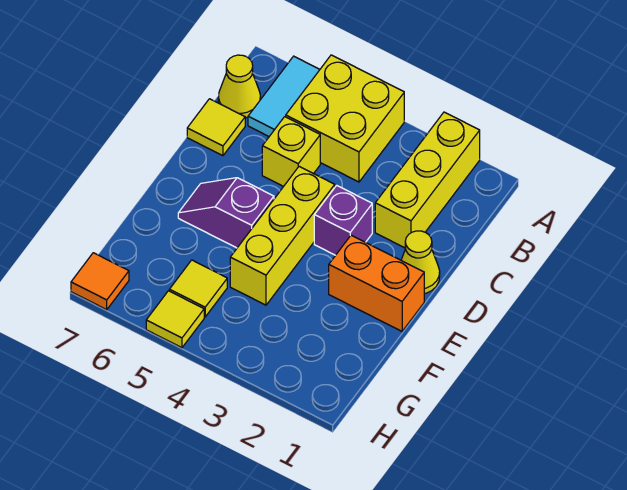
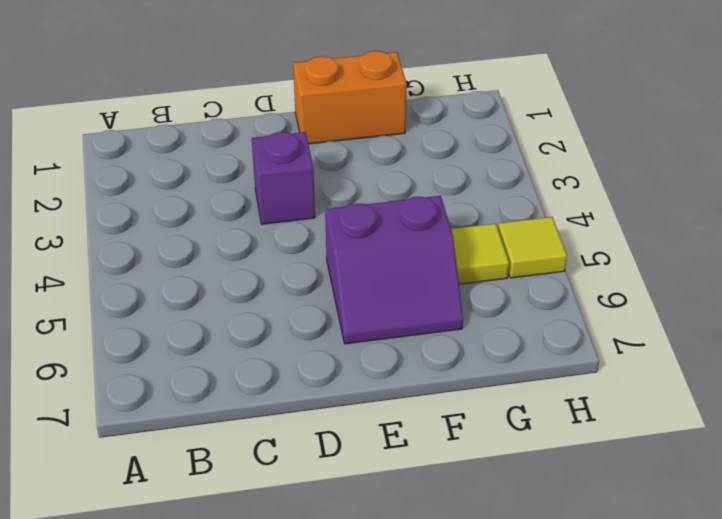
orange brick E1:F1 level 1 -> orange brick E1:E2 level 1
purple slope E5:F6 level 1 top 5 -> purple slope E5:E6 level 1 top 5
none -> yellow brick A2:C2 level 1
none -> yellow brick A4:B5 level 1
none -> cyan tile A6:B6 level 1

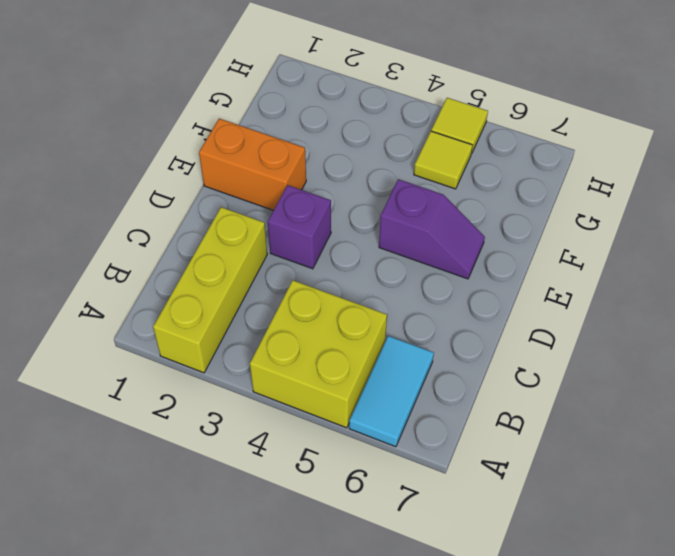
none -> yellow cone B7 level 1
none -> yellow brick C5 level 1
none -> yellow tile C7 level 1

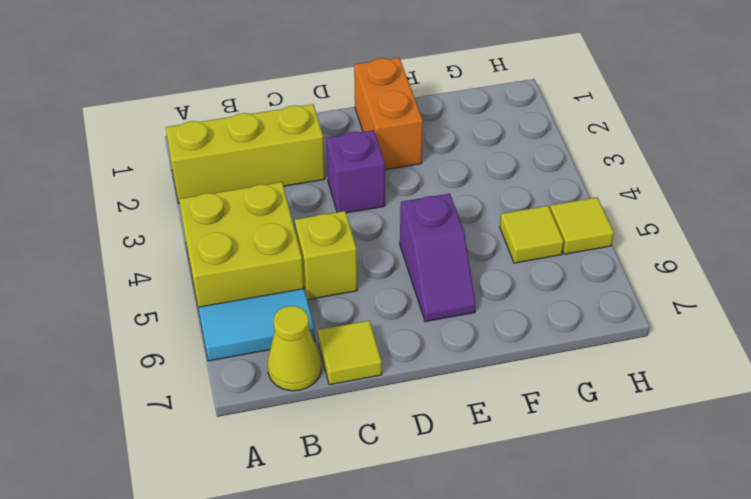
none -> yellow cone D1 level 1
none -> yellow brick D4:F4 level 1
none -> orange tile H7 level 1

